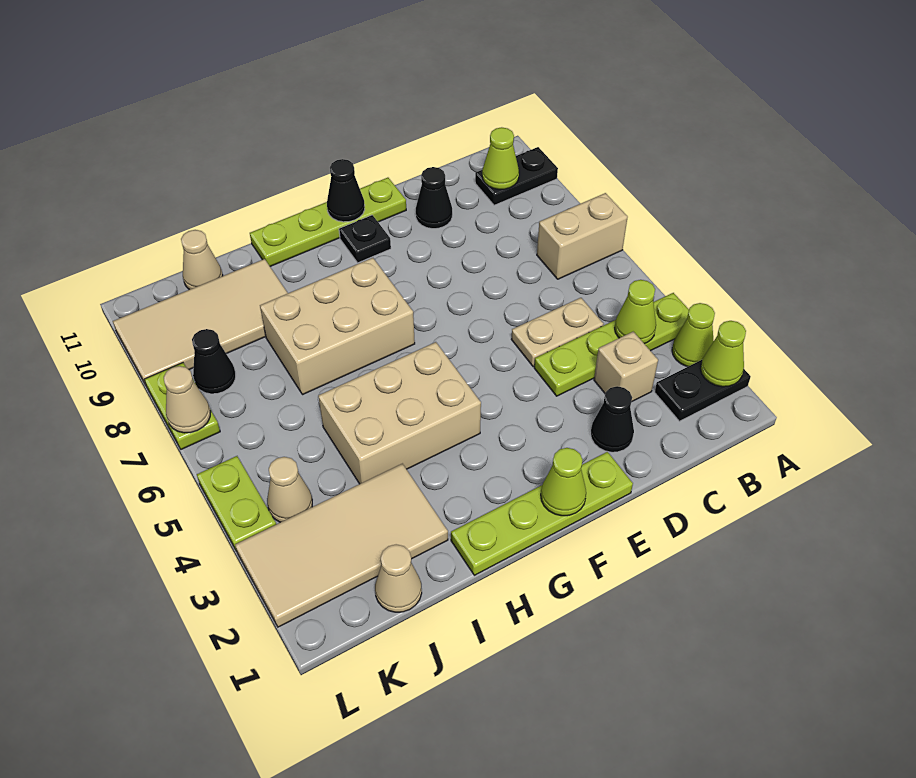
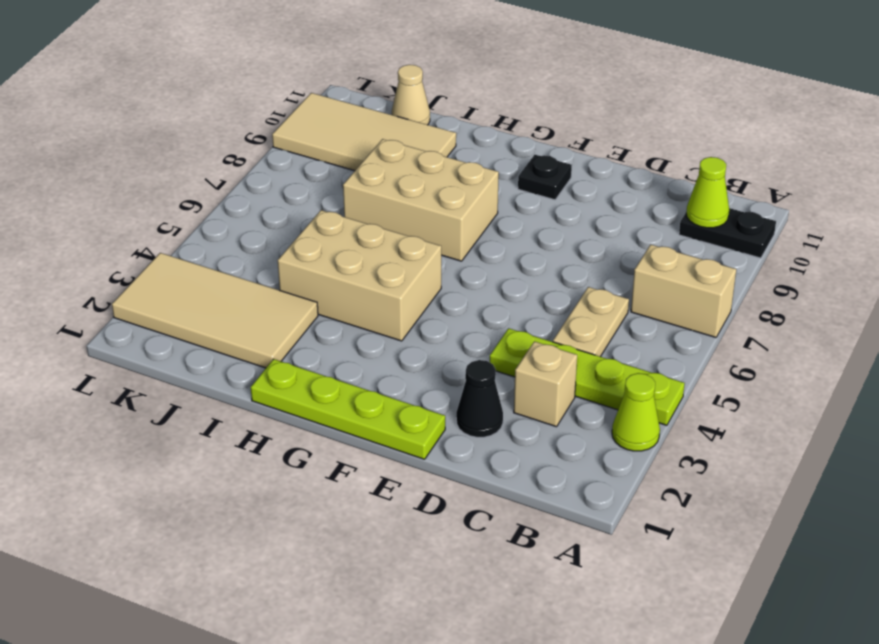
tan plate C5:C6 level 1 -> tan plate C5:D5 level 1
none -> black plate A2:B2 level 1
none -> black cone D10 level 1
none -> lime plate E11:H11 level 1

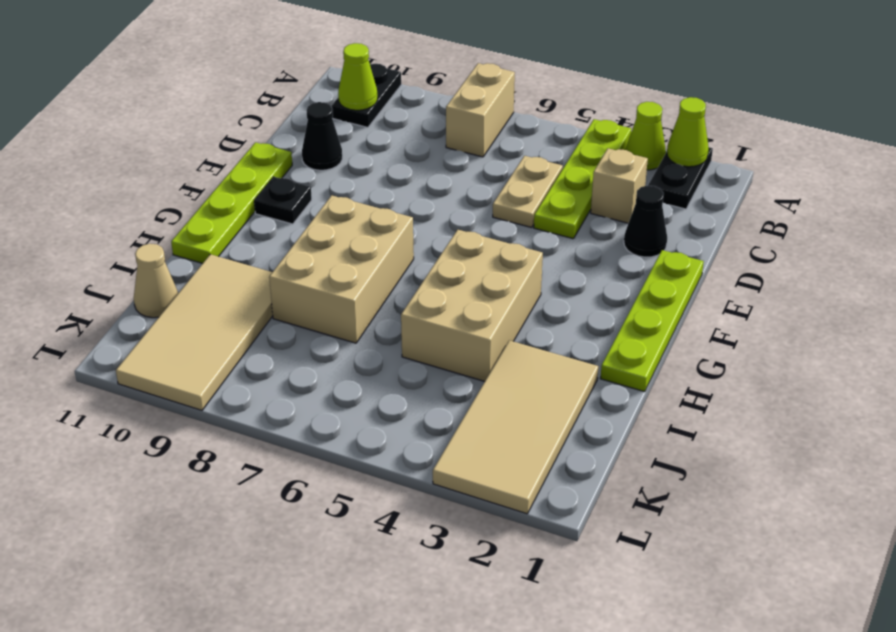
none -> tan cone J1 level 1
none -> tan cone K4 level 1
none -> black cone K8 level 1

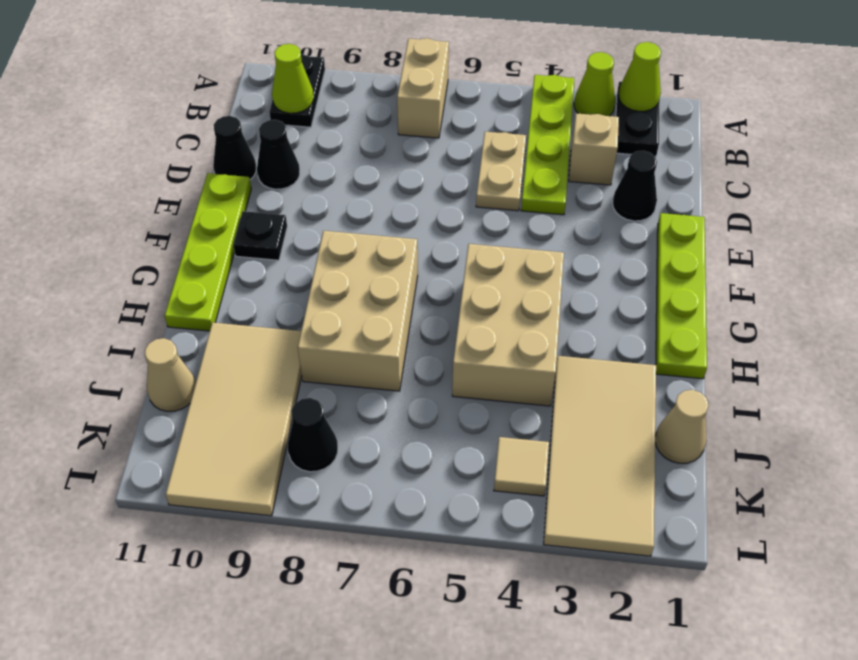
black cone D11 level 1 -> black cone F11 level 2
tan tile K4 level 1 -> tan cone K4 level 1
none -> lime plate L4:L5 level 1
none -> lime plate L7:L8 level 1
none -> lime cone B4 level 2

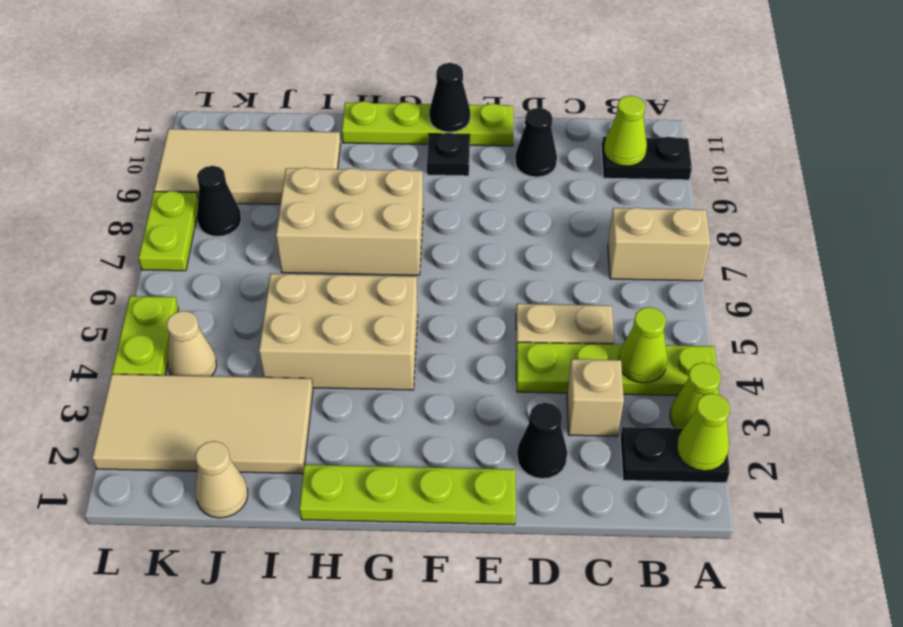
none -> tan cone J11 level 1
none -> lime cone F1 level 2
none -> tan cone L7 level 2

